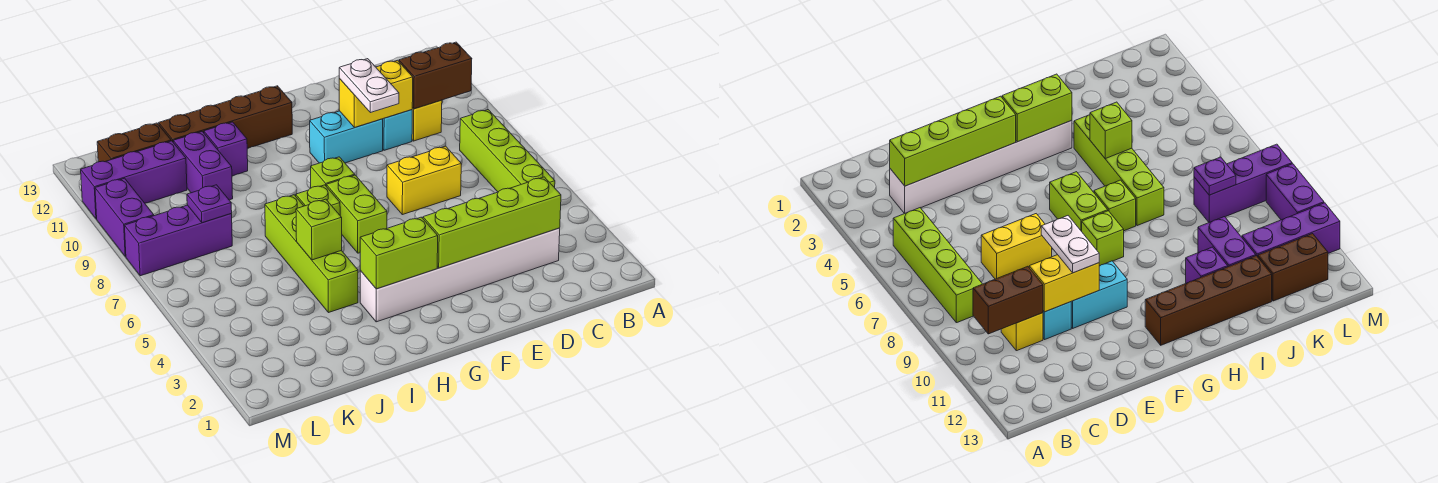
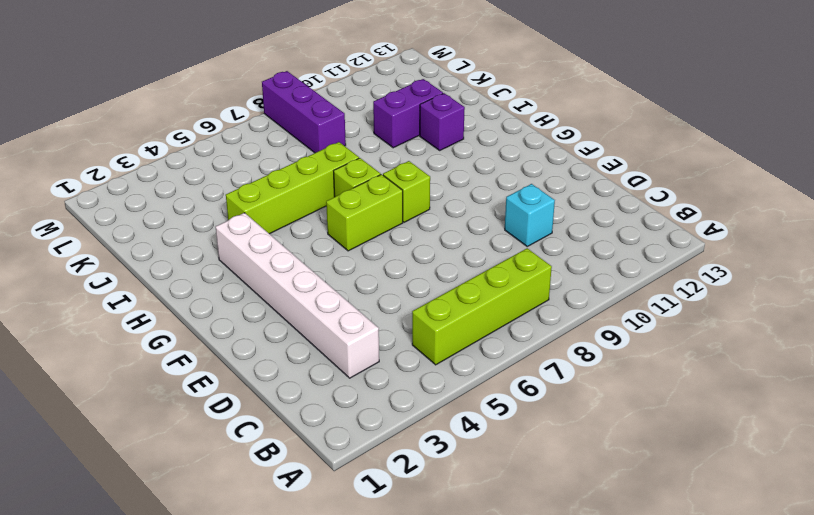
none -> yellow brick C10 level 1
none -> yellow brick D7:E7 level 1
none -> cyan brick E10:F10 level 1

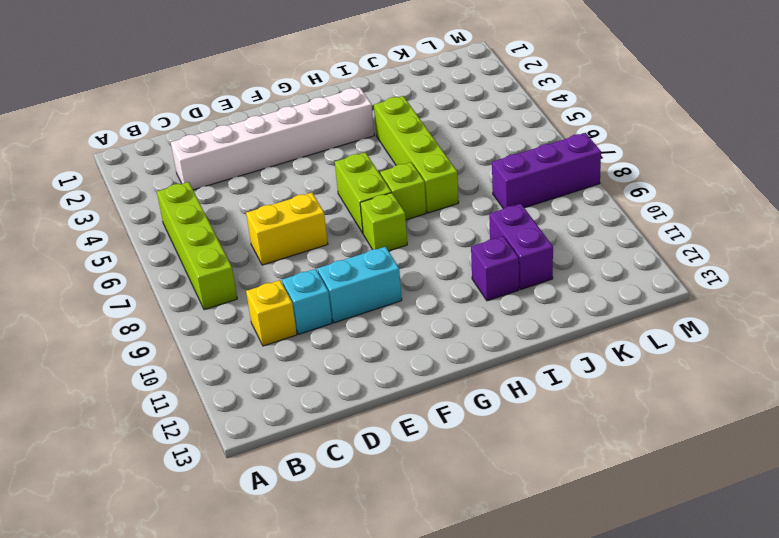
none -> brown brick G12:J12 level 1
none -> purple brick K11:M11 level 1
none -> brown brick K12:L12 level 1

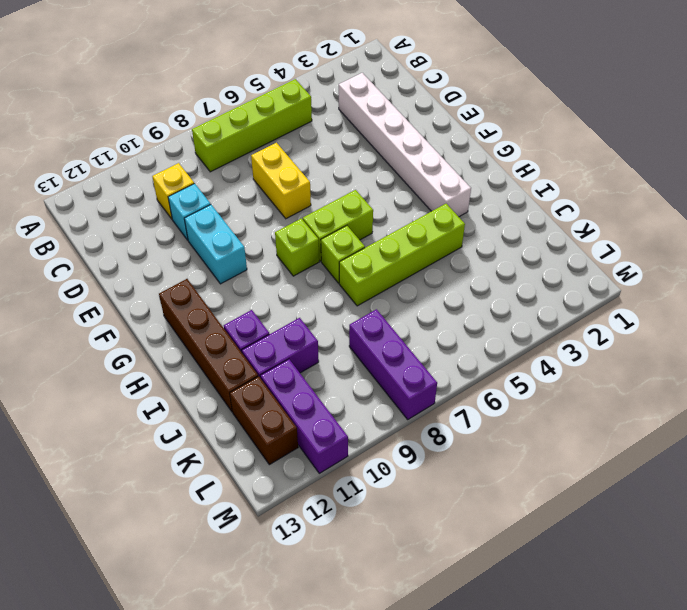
none -> purple brick M9:M10 level 1
none -> brown brick B10:C10 level 2
none -> lime brick C3:F3 level 2

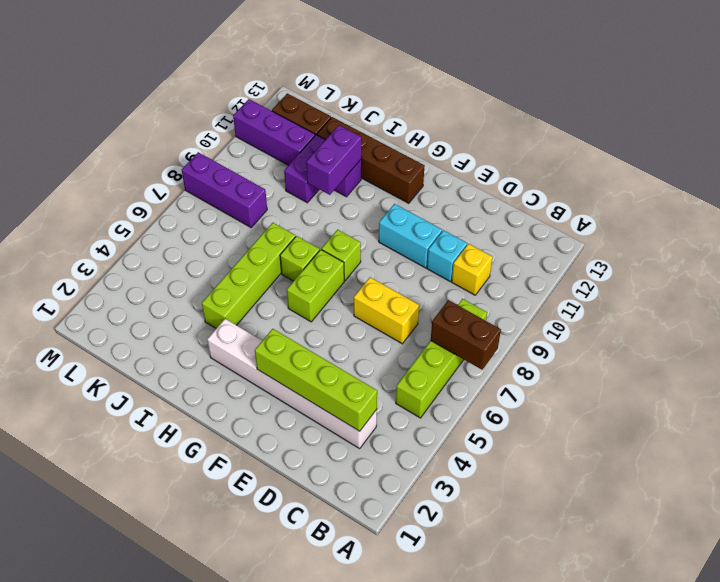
brown brick A7:B7 level 2 -> brown brick B10:C10 level 2
purple brick I10:I11 level 2 -> purple brick M9:M10 level 1
none -> yellow brick D10:E10 level 2
none -> lime brick G3:H3 level 2
none -> lime brick I5 level 2

